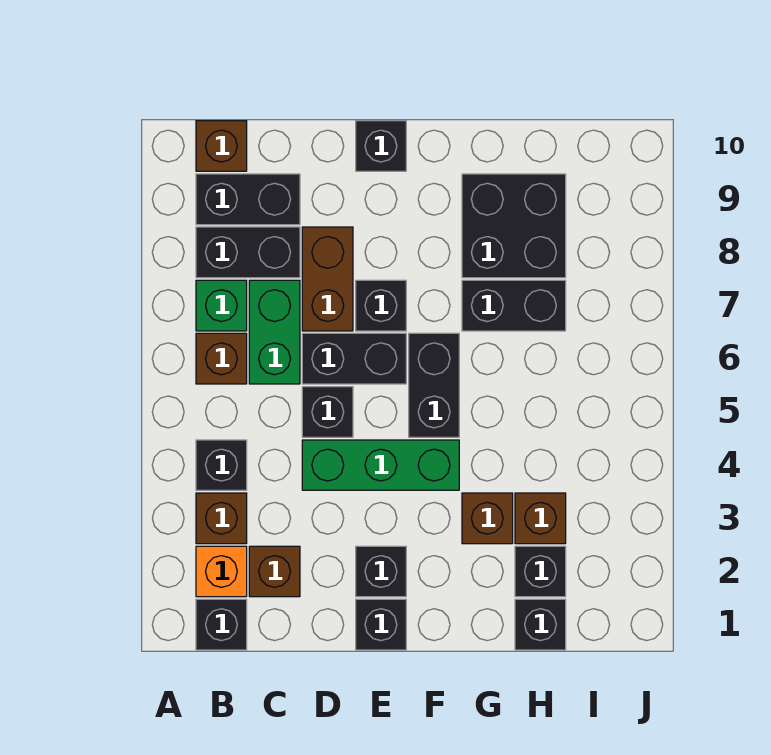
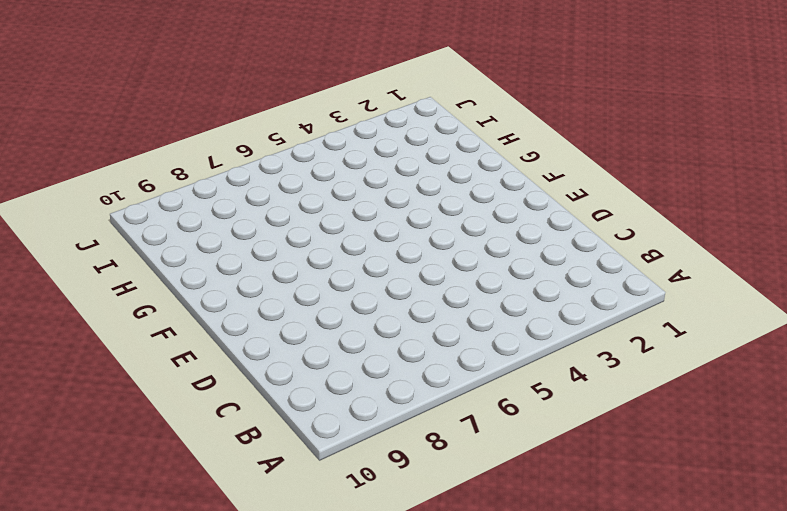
none -> black brick B1 level 1
none -> orange brick B2 level 1
none -> brown brick B3 level 1

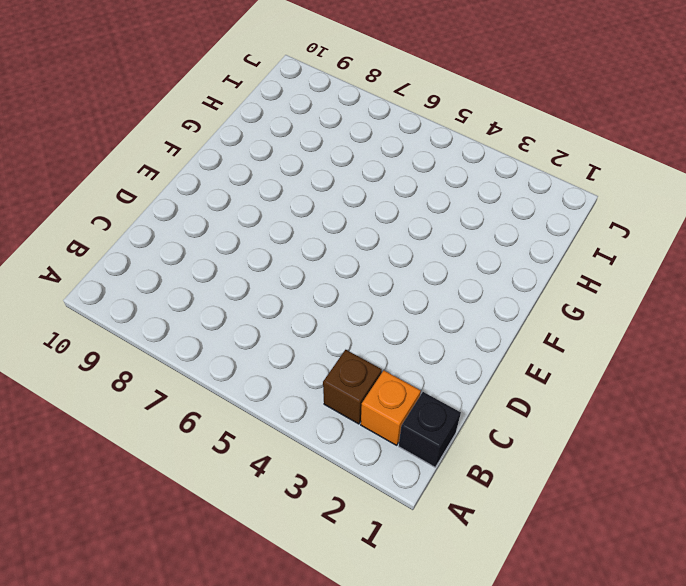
none -> black brick B4 level 1
none -> brown brick B6 level 1
none -> green brick B7 level 1

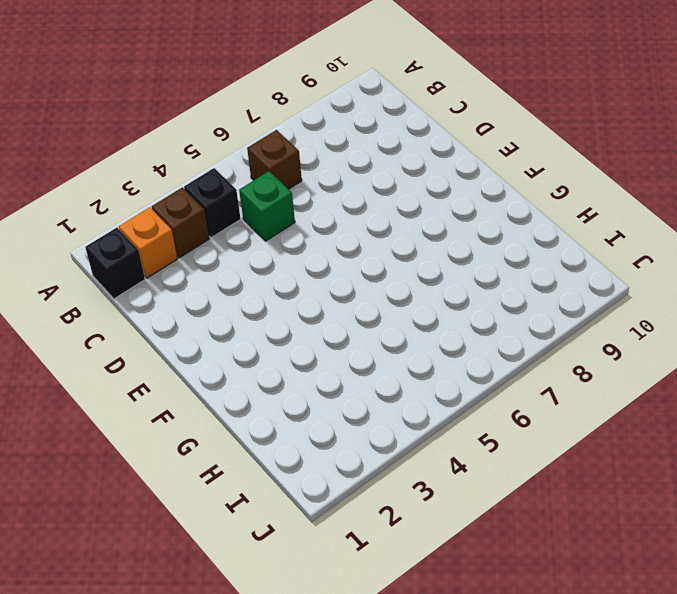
green brick C5 level 1 -> green brick B7 level 1
none -> black brick B8:C8 level 1
none -> black brick B9:C9 level 1
none -> brown brick B10 level 1

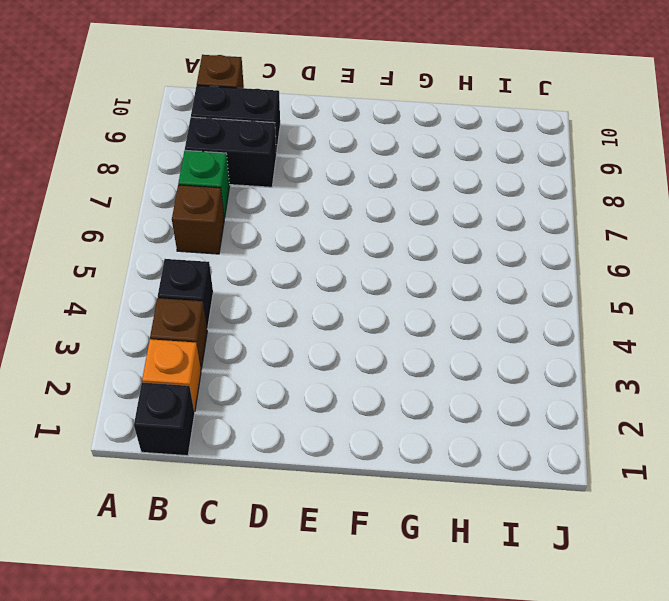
none -> brown brick C2 level 1
none -> green brick C6:C7 level 1
none -> green brick D4:F4 level 1

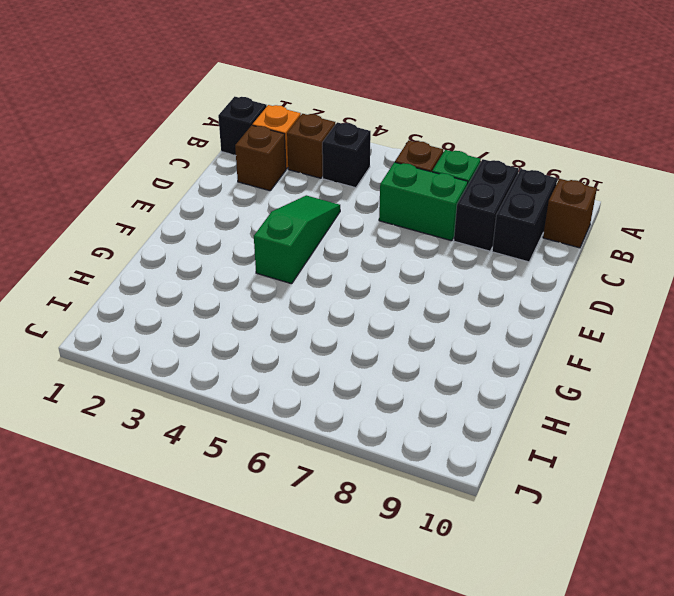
green slope D4:F4 level 1 top F -> green brick D4:F4 level 1
none -> black brick D5 level 1
none -> black brick D6:E6 level 1
none -> brown brick D7:D8 level 1

